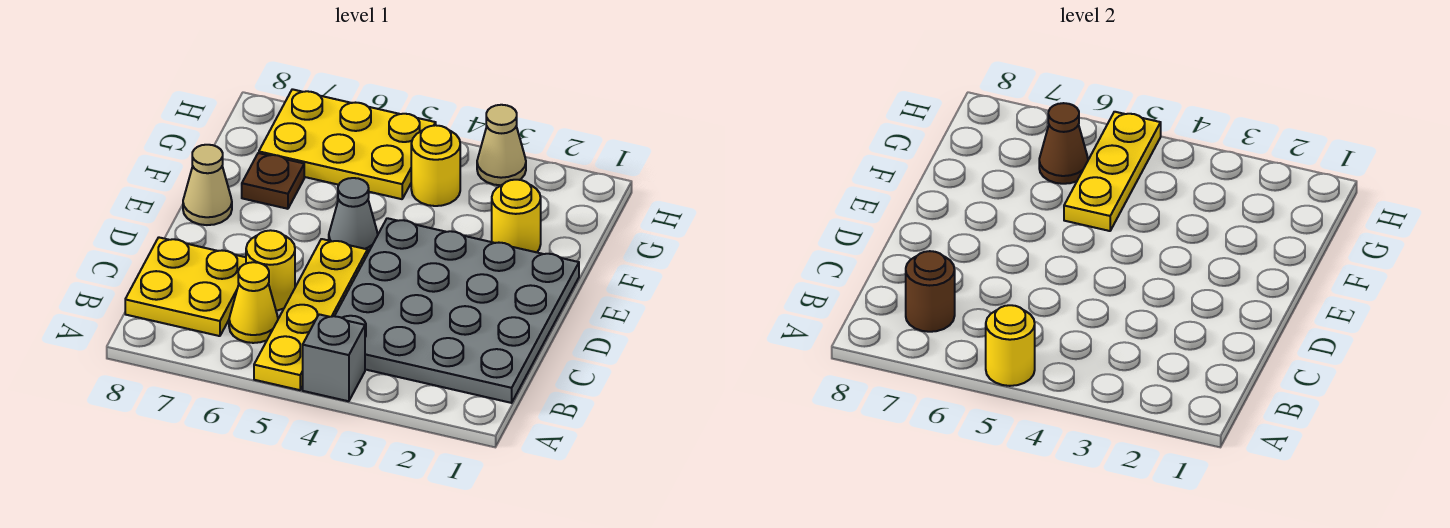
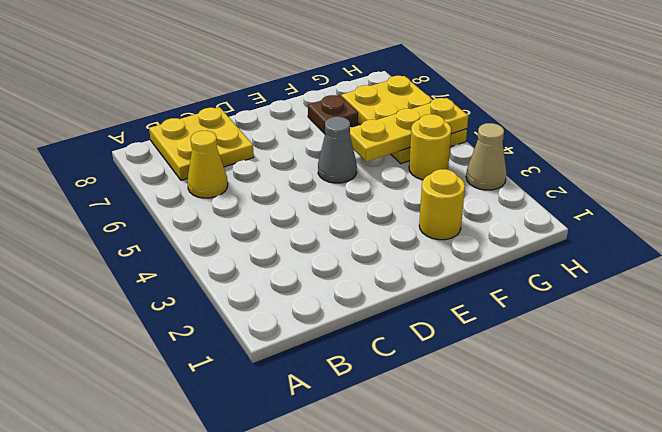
none -> grey brick A4 level 1
none -> yellow plate A5:D5 level 1
none -> grey plate B1:E4 level 1

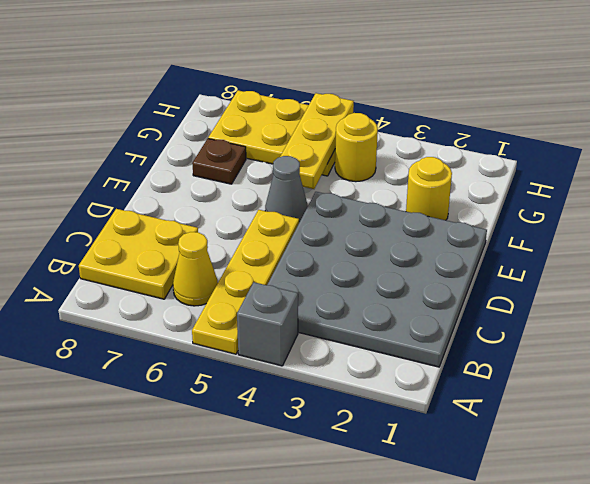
none -> yellow round brick C6 level 1
none -> tan cone E8 level 1
none -> tan cone H3 level 1

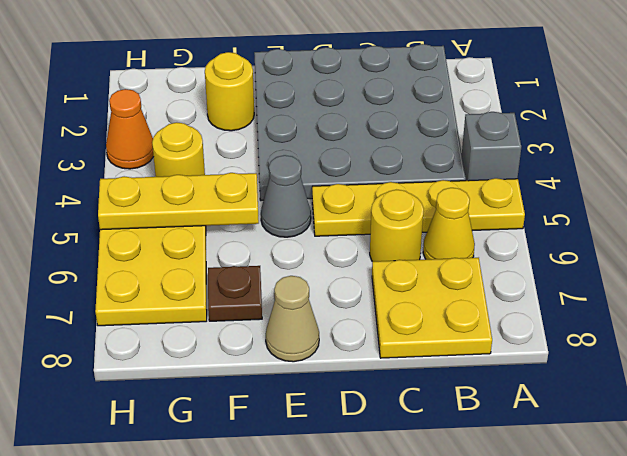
orange cone H3 level 1 -> tan cone H3 level 1
none -> yellow round brick A5 level 2
none -> brown round brick B7 level 2
none -> brown cone G6 level 2

